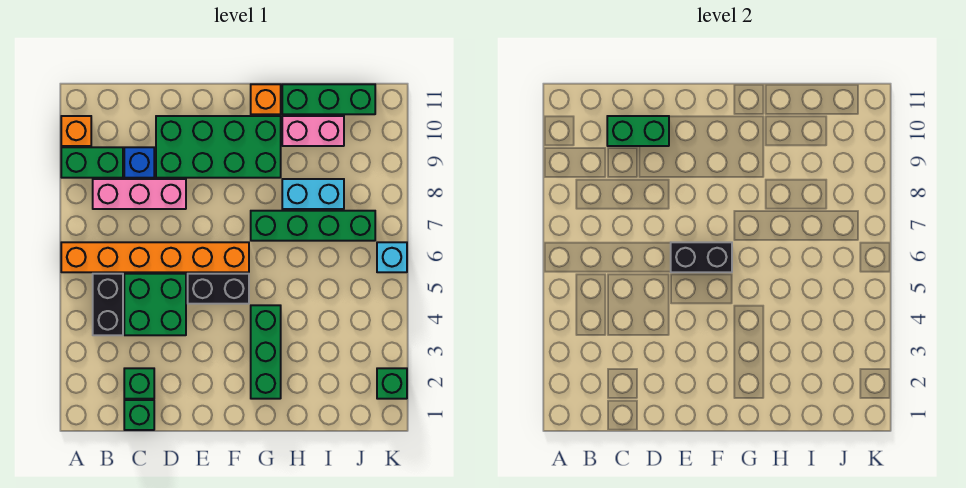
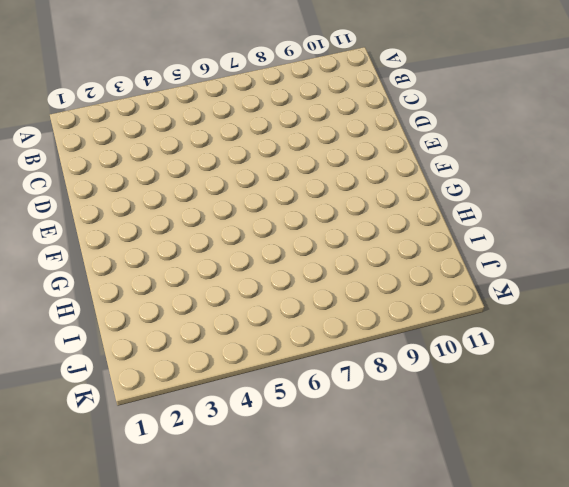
none -> orange brick A6:F6 level 1
none -> green brick A9:B9 level 1
none -> orange brick A10 level 1

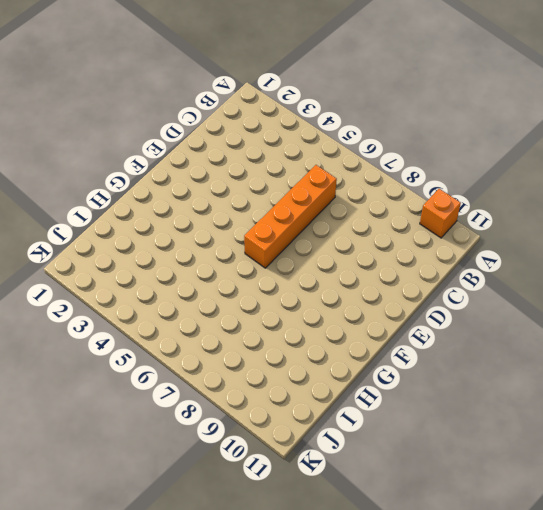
orange brick C6:F6 level 1 -> orange brick A6:F6 level 1
none -> green brick A9:B9 level 1
none -> black brick B4:B5 level 1
none -> pink brick B8:D8 level 1

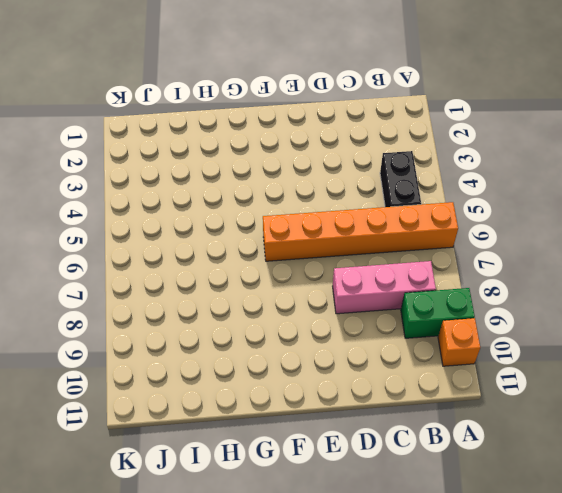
none -> green brick C1 level 1
none -> green brick C2 level 1
none -> green brick C4:D5 level 1

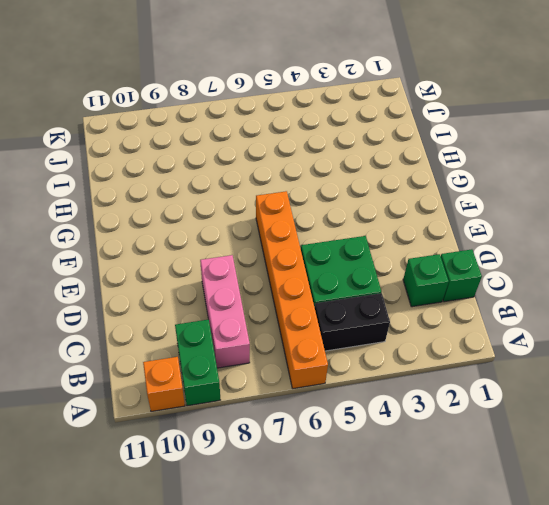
none -> blue brick C9 level 1
none -> green brick D9:G10 level 1
none -> black brick E5:F5 level 1

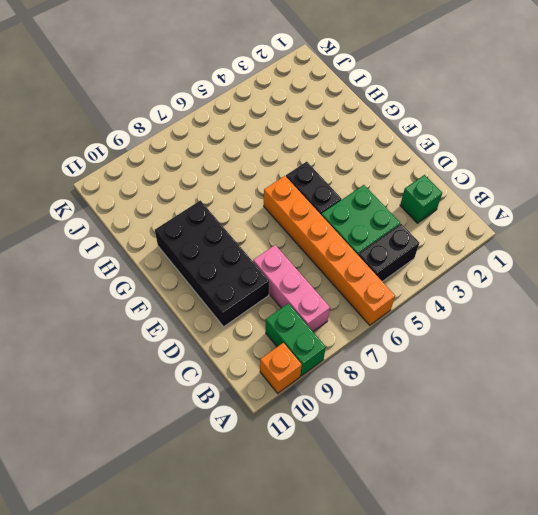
black brick D9:G10 level 1 -> green brick D9:G10 level 1
none -> green brick C1 level 1
none -> blue brick C9 level 1
none -> green brick G2:G4 level 1

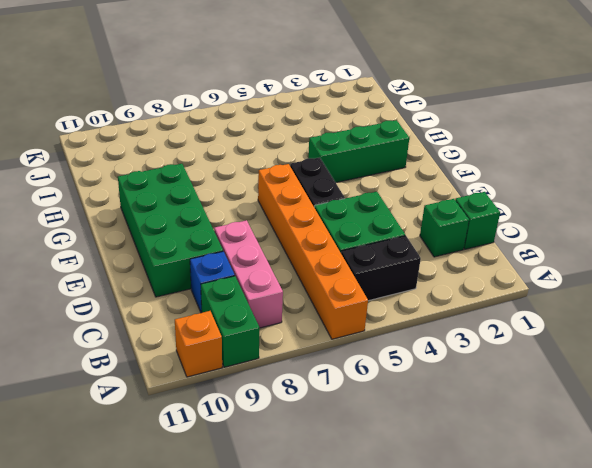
none -> green brick G7:J7 level 1
none -> orange brick G11 level 1
none -> cyan brick H8:I8 level 1

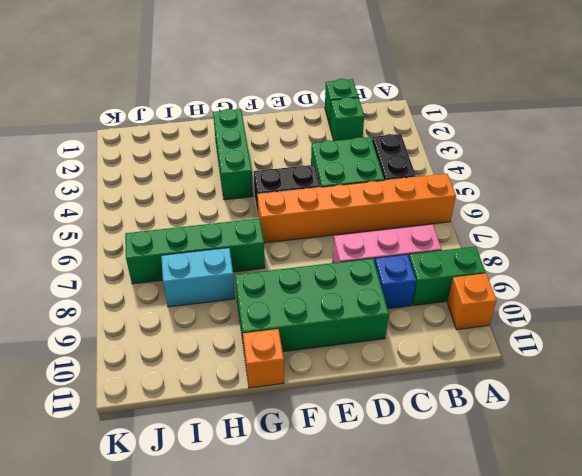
none -> pink brick H10:I10 level 1
none -> green brick H11:J11 level 1
none -> green brick K2 level 1

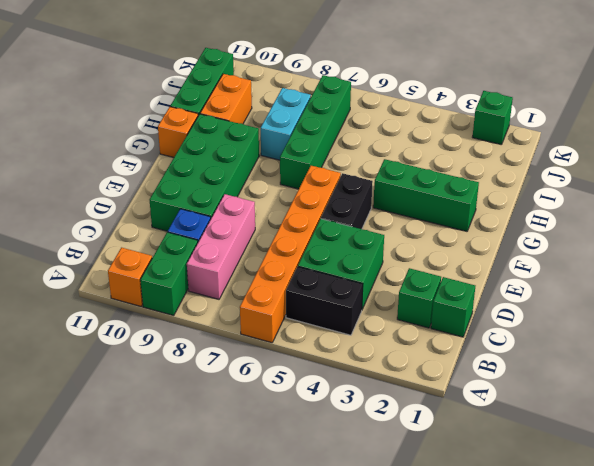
orange brick H10:I10 level 1 -> pink brick H10:I10 level 1
none -> cyan brick K6 level 1
none -> green brick C10:D10 level 2
none -> black brick E6:F6 level 2

